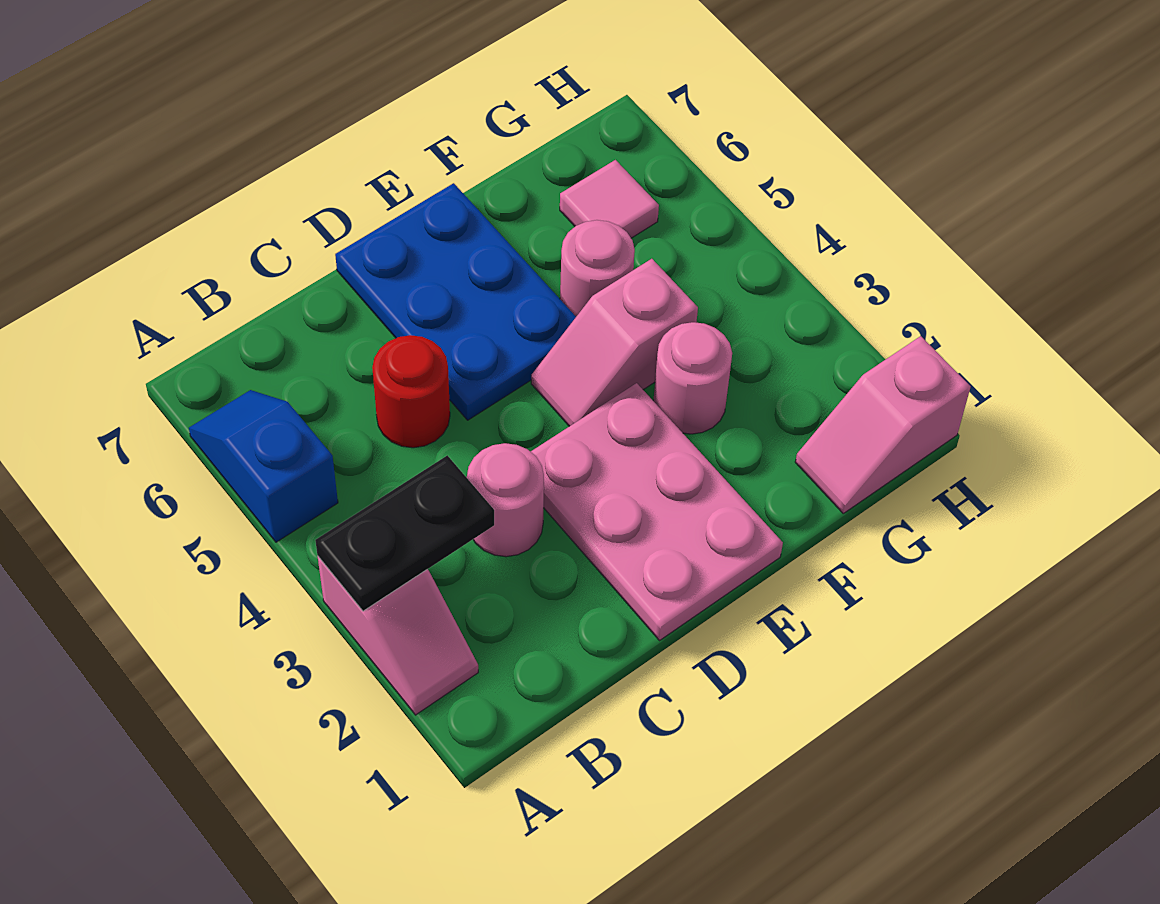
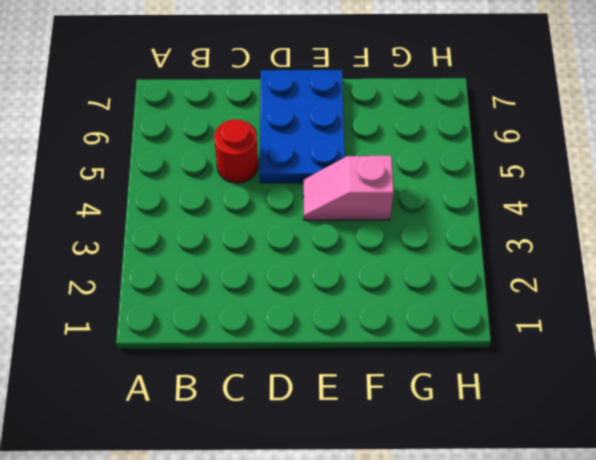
none -> pink slope A2:A3 level 1 top 3
none -> blue slope A5:A6 level 1 top 5
none -> pink round brick C3 level 1

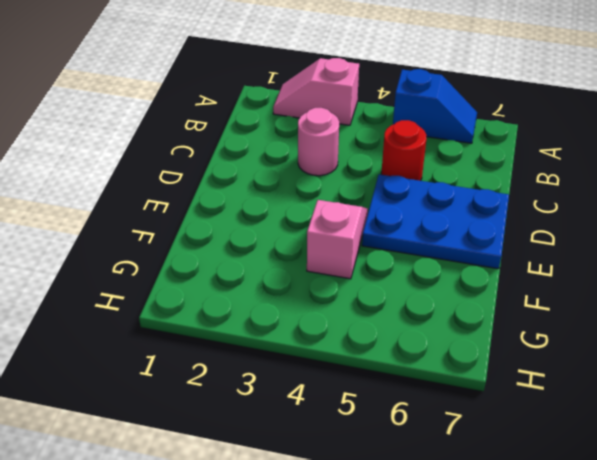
none -> pink plate D1:E3 level 1
none -> pink round brick F3 level 1
none -> pink round brick F5 level 1

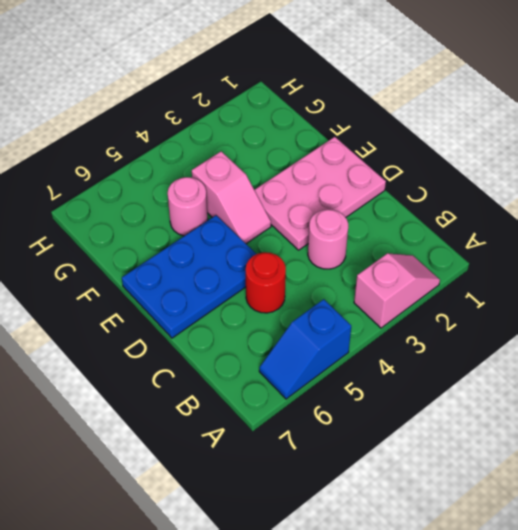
none -> pink round brick F3 level 1
none -> pink slope G1:H1 level 1 top H
none -> pink tile G6 level 1

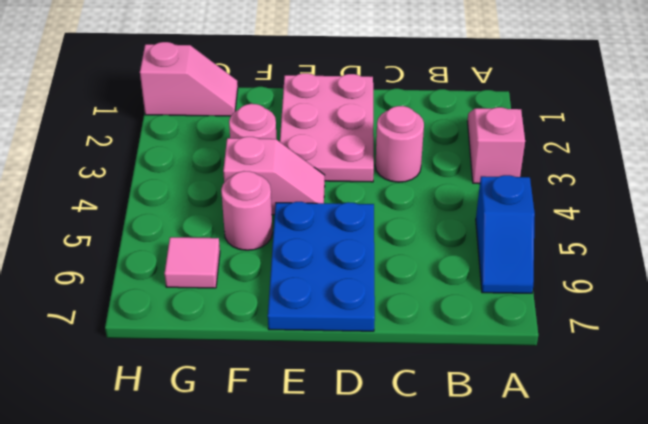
none -> red round brick C5 level 1
none -> black plate A3:B3 level 2

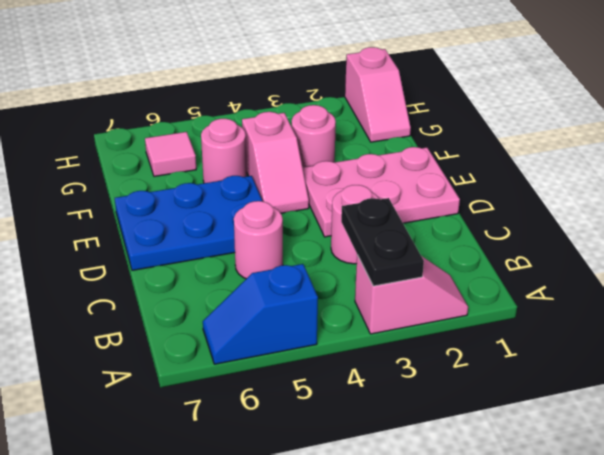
pink round brick C5 level 1 -> red round brick C5 level 1

